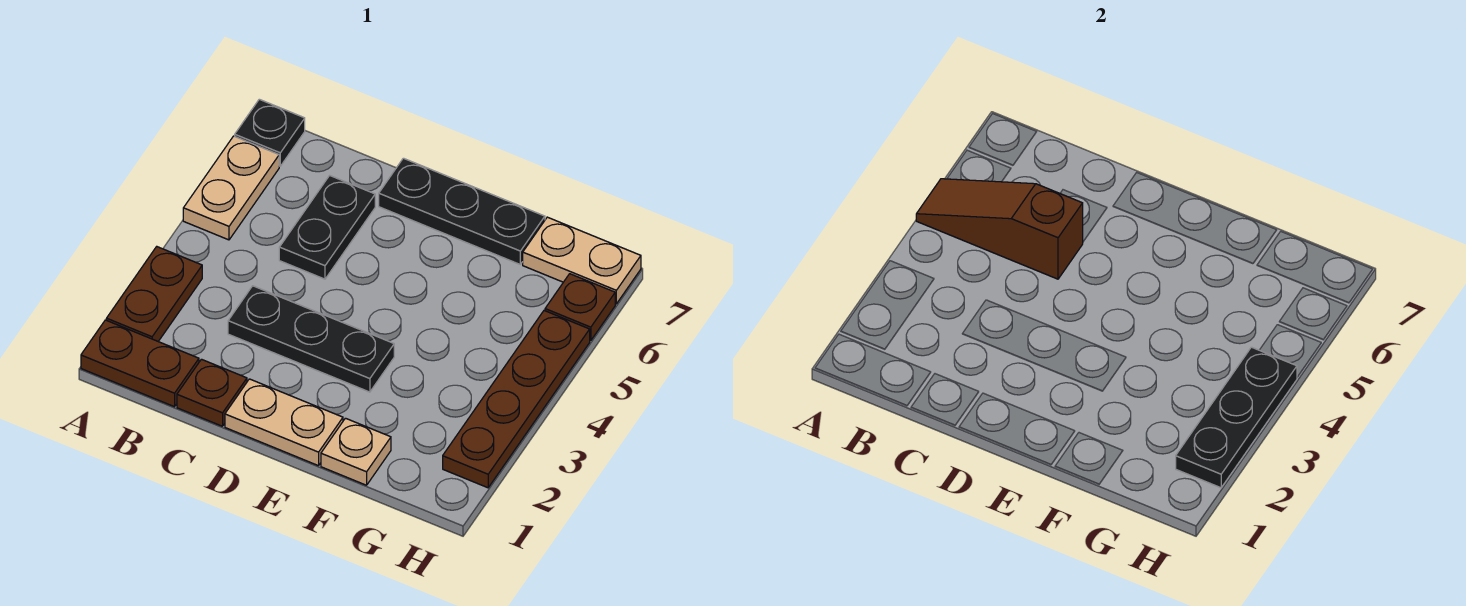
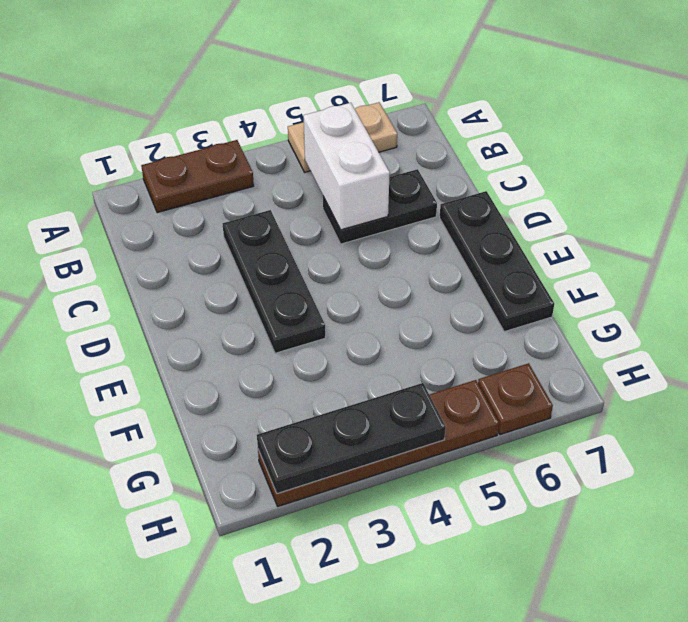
white brick B5:C5 level 2 -> brown slope A5:C5 level 2 top C
none -> brown plate A1:B1 level 1
none -> black plate A7 level 1
none -> brown plate C1 level 1

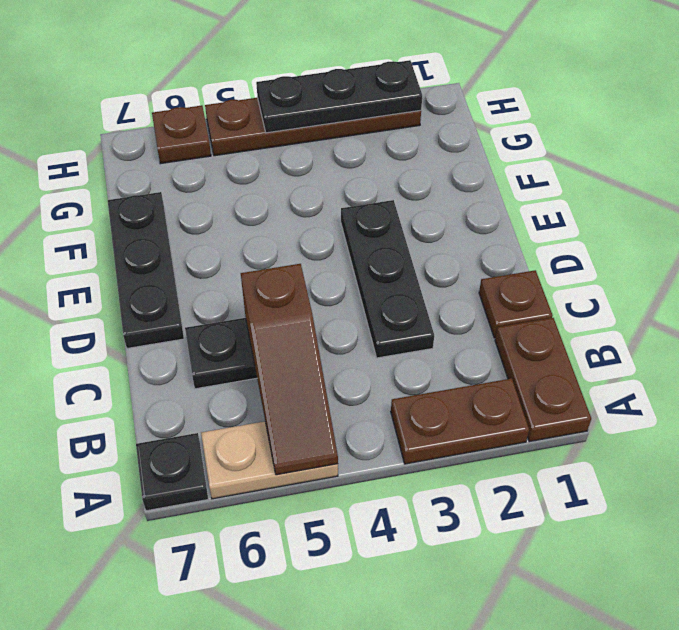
none -> tan plate D1:E1 level 1
none -> tan plate F1 level 1
none -> tan plate G7:H7 level 1

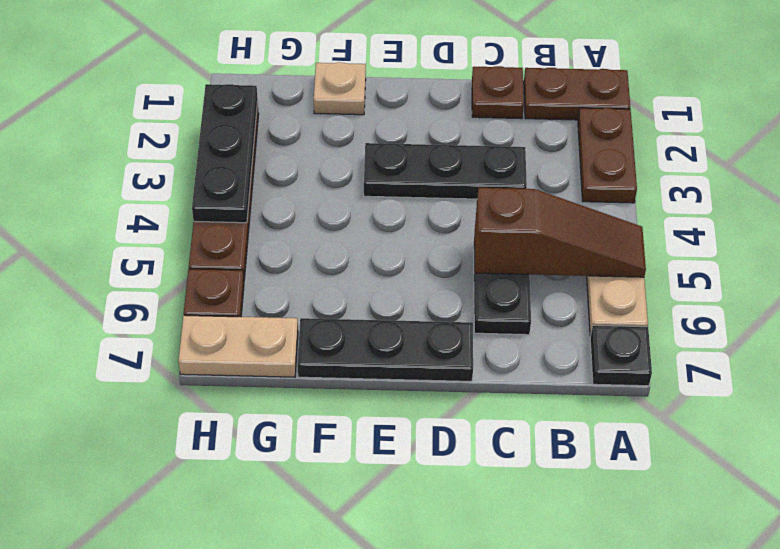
none -> tan plate D1:E1 level 1

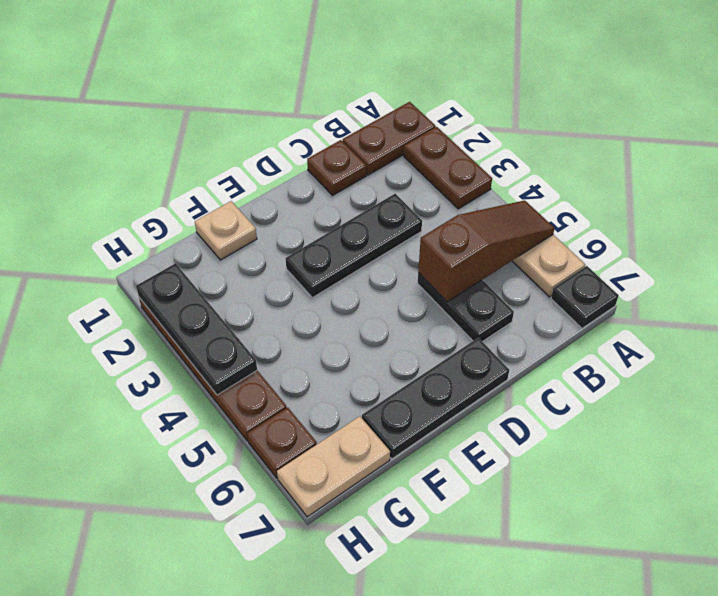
none -> tan plate D1:E1 level 1

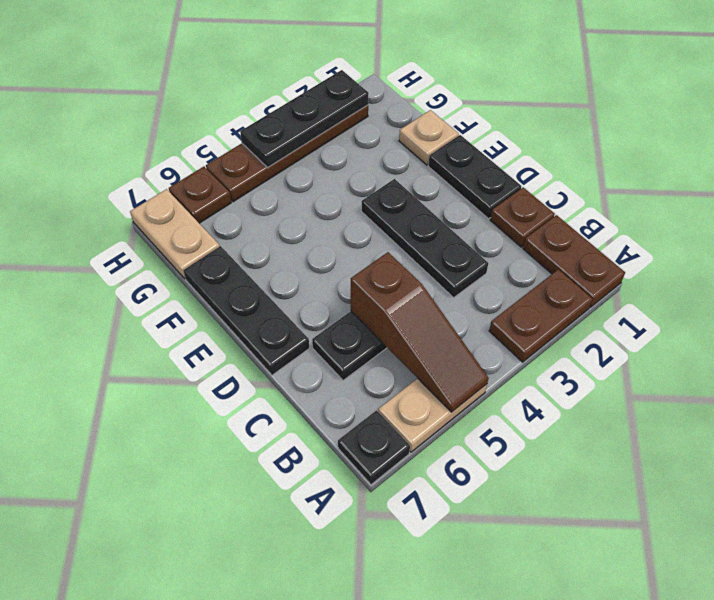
black plate D1:E1 level 1 -> tan plate D1:E1 level 1

